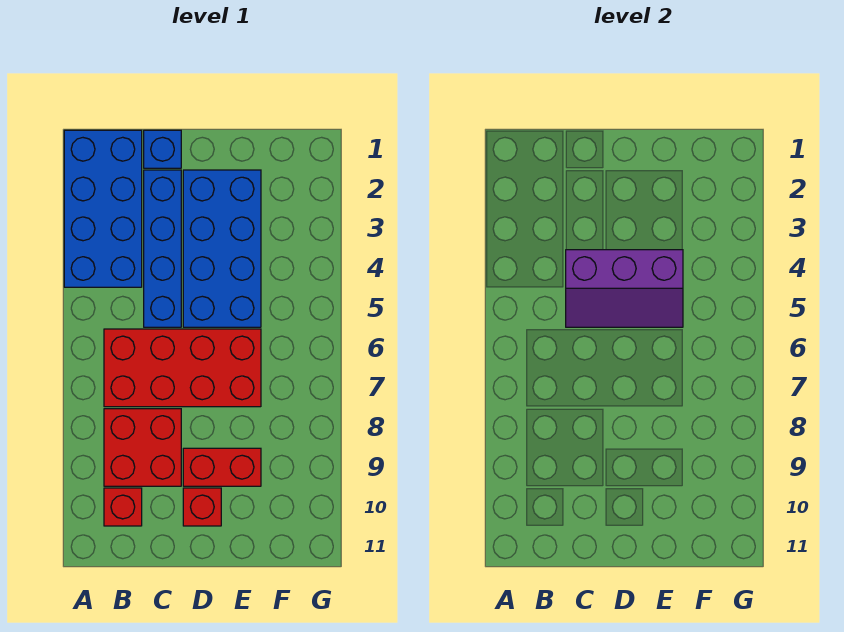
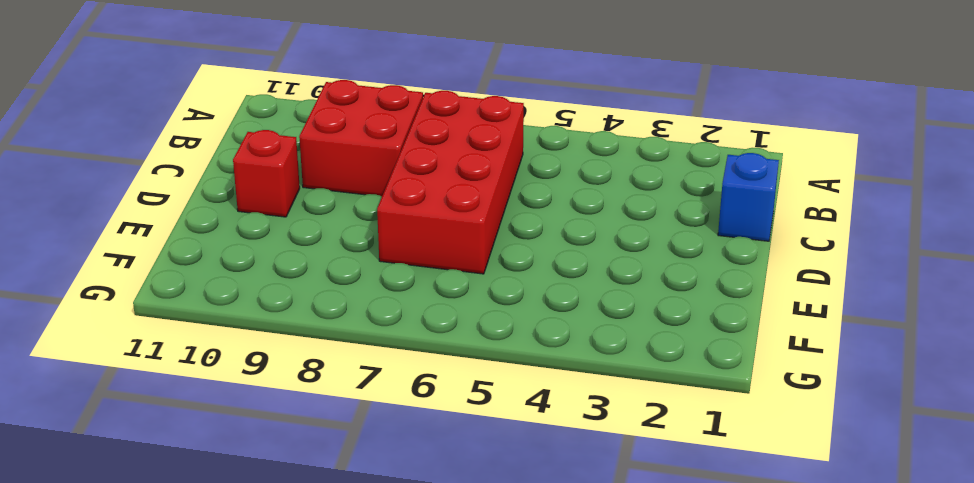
none -> blue brick A1:B4 level 1
none -> red brick B10 level 1

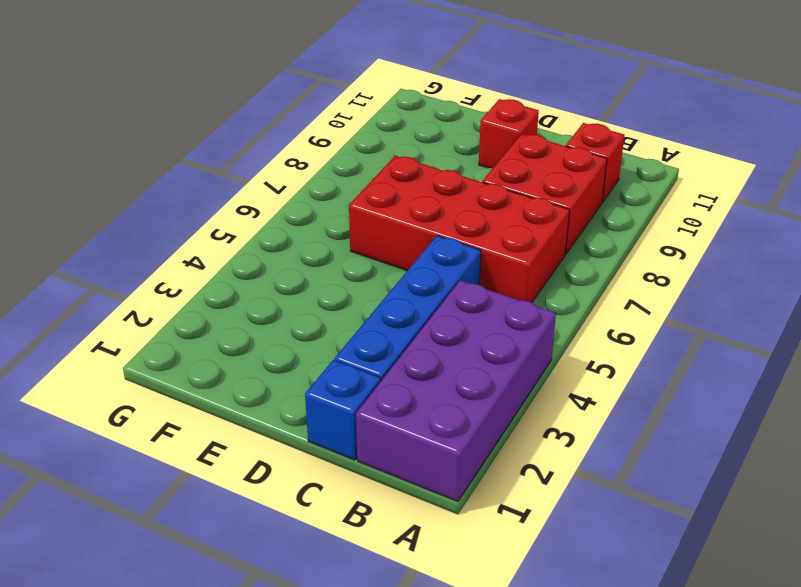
purple brick A1:B4 level 1 -> blue brick A1:B4 level 1
none -> blue brick D2:E5 level 1
none -> red brick D9:E9 level 1

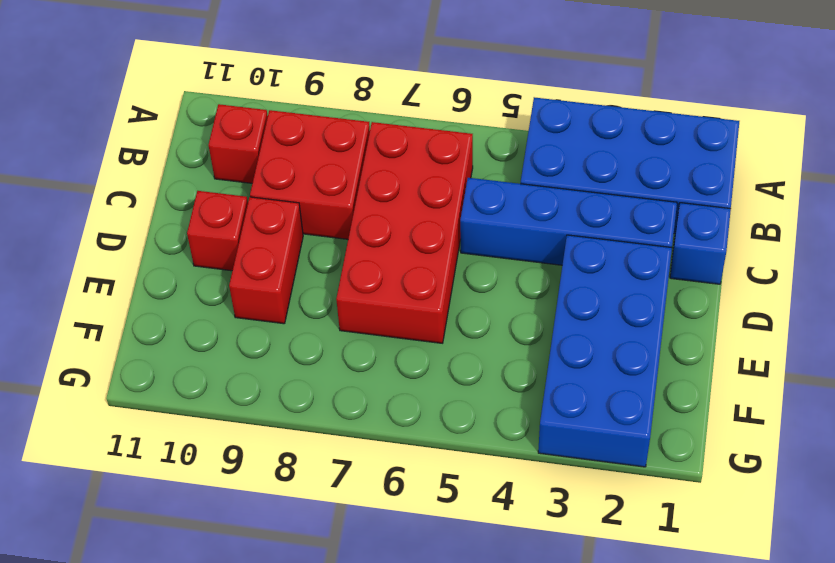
blue brick D2:G3 level 1 -> blue brick D2:E5 level 1
none -> purple slope C4:E5 level 2 top 4

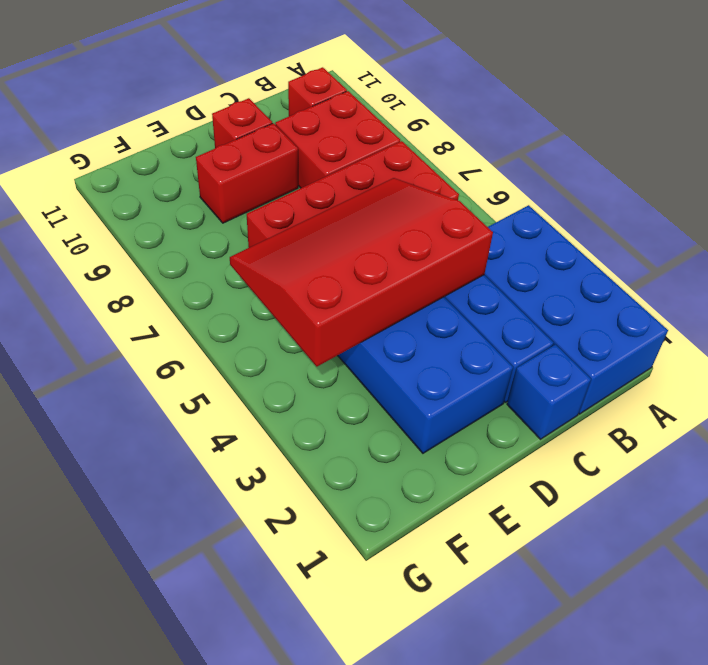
red slope C4:F6 level 2 top 4 -> purple slope C4:E5 level 2 top 4

